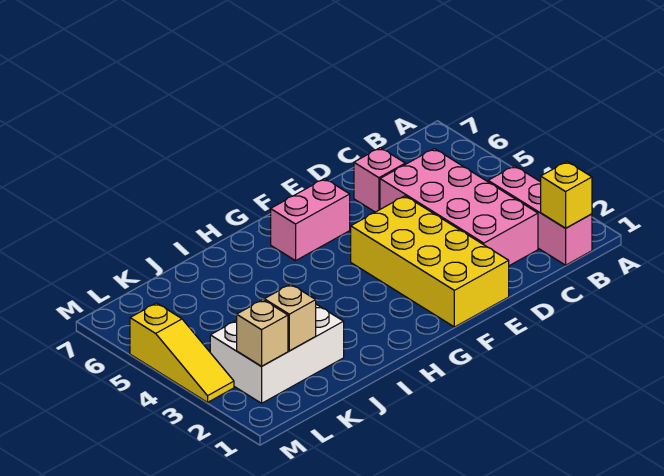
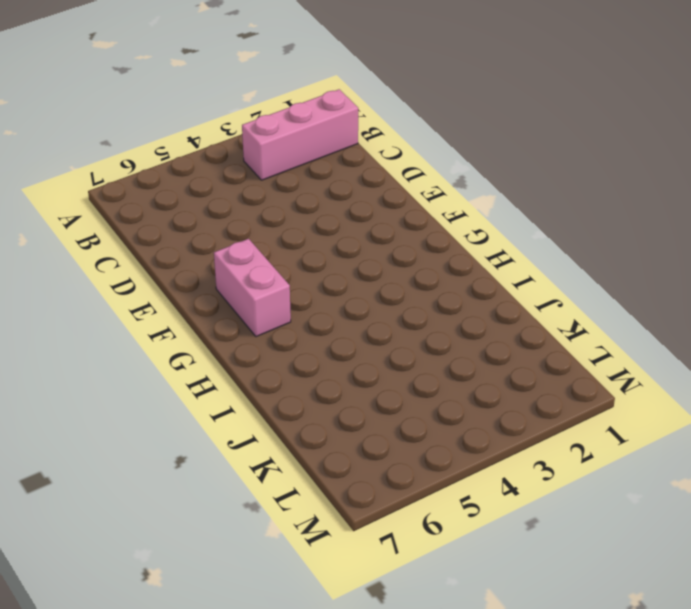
none -> pink brick C2:D5 level 1
none -> pink brick D6 level 1

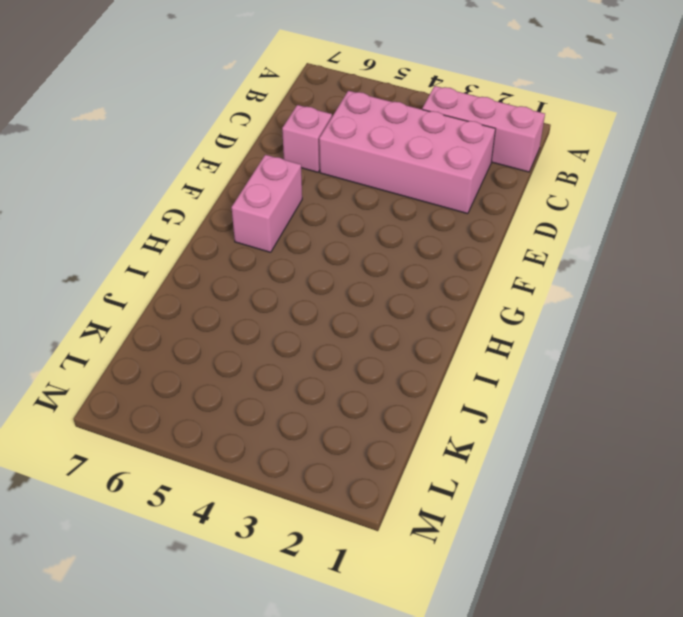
none -> yellow brick E1:F4 level 1
none -> white brick J2:L3 level 1

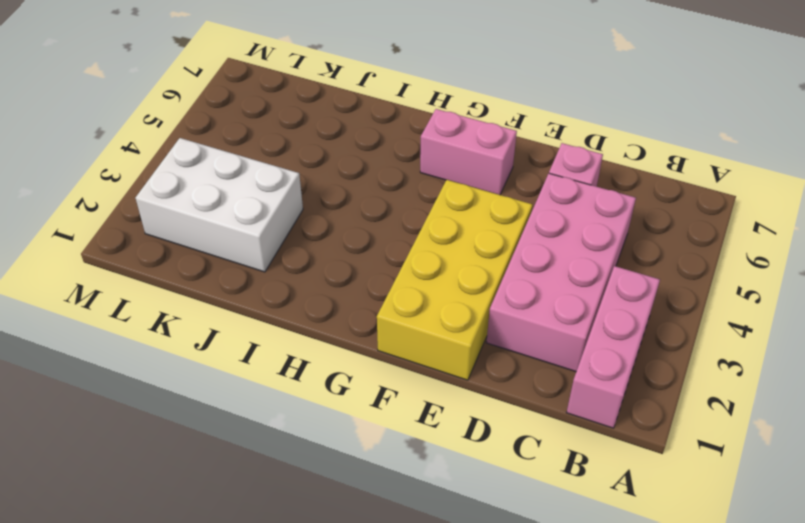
none -> yellow slope M3:M5 level 1 top 5
none -> yellow brick B1 level 2

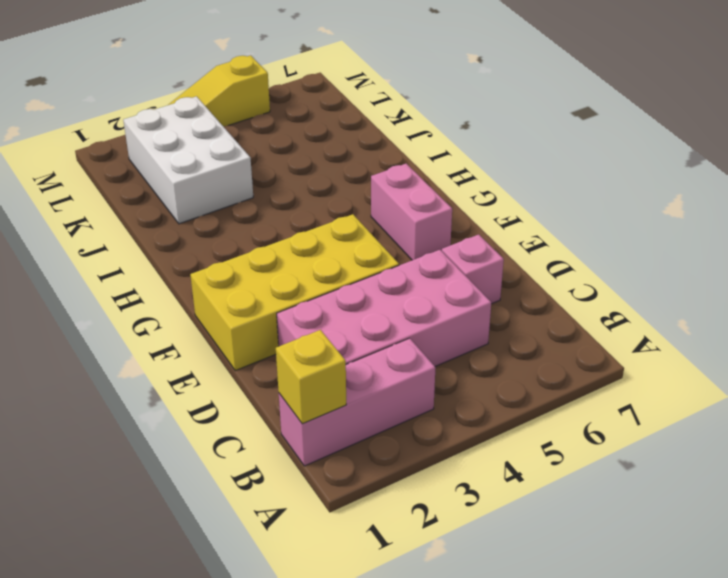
none -> tan brick K2 level 2
none -> tan brick L2 level 2

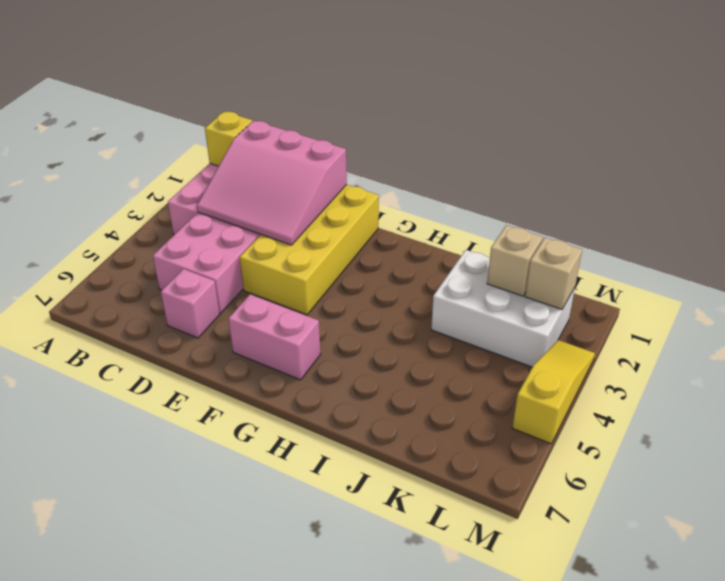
pink slope C1:E3 level 2 top 1 -> none

